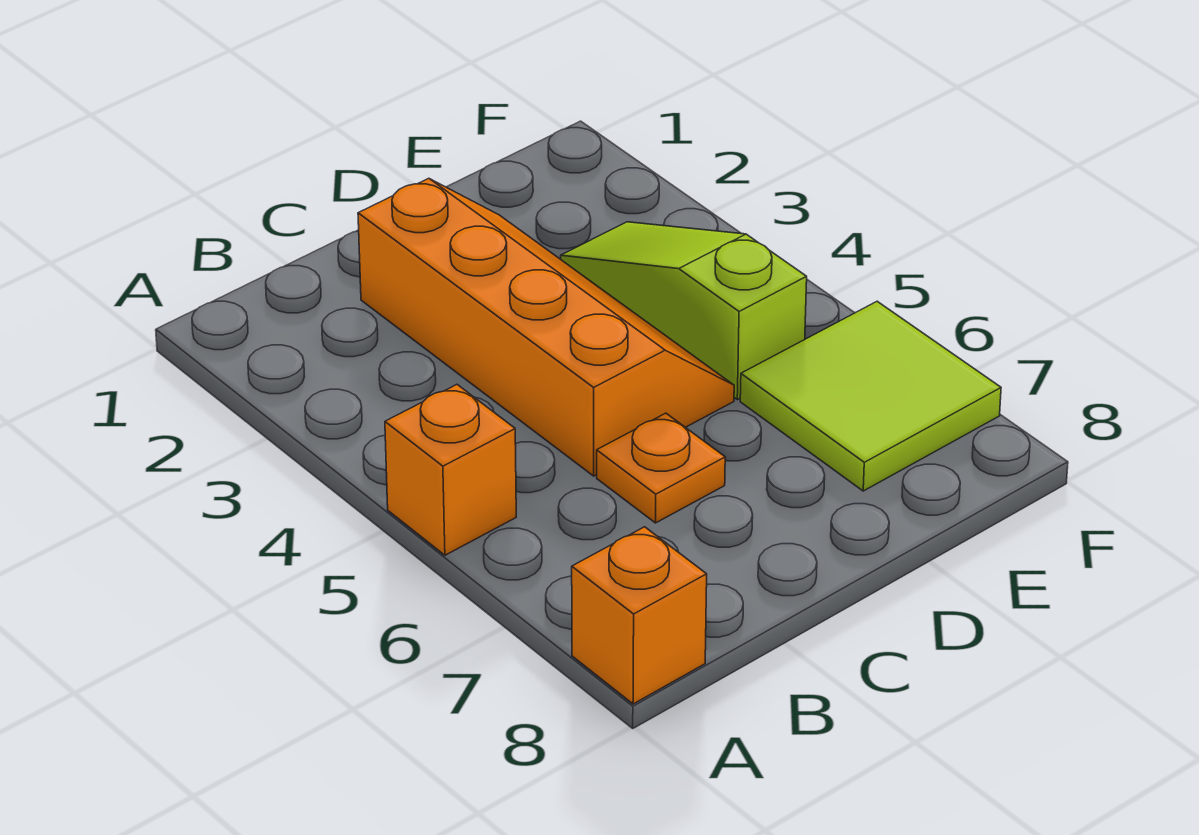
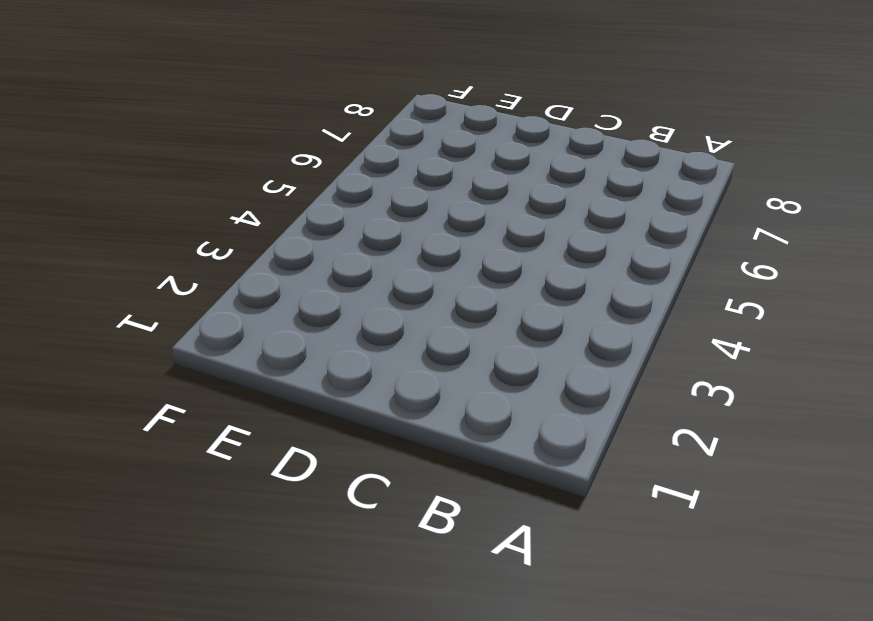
none -> orange brick A5 level 1
none -> orange brick A8 level 1

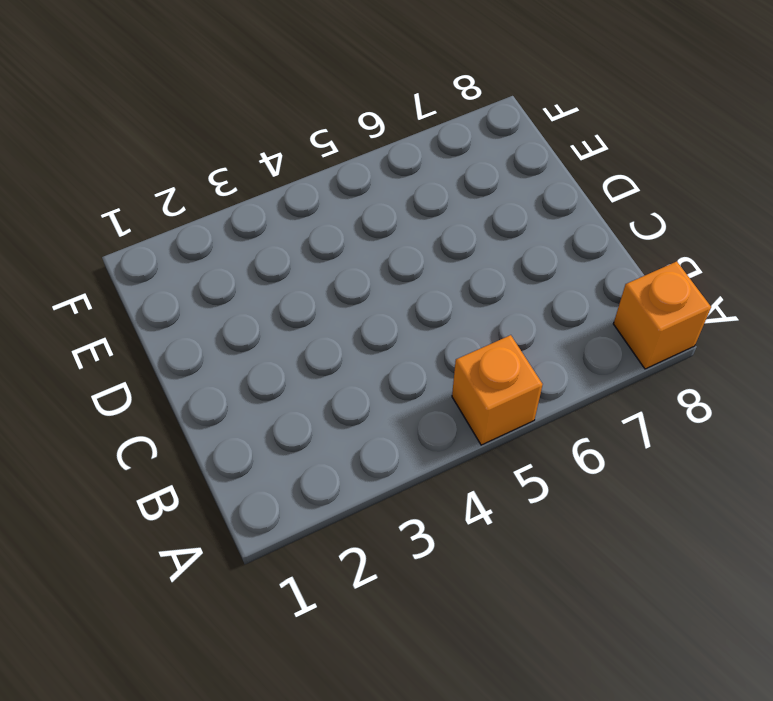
none -> orange slope C2:D5 level 1 top C
none -> orange plate C6 level 1

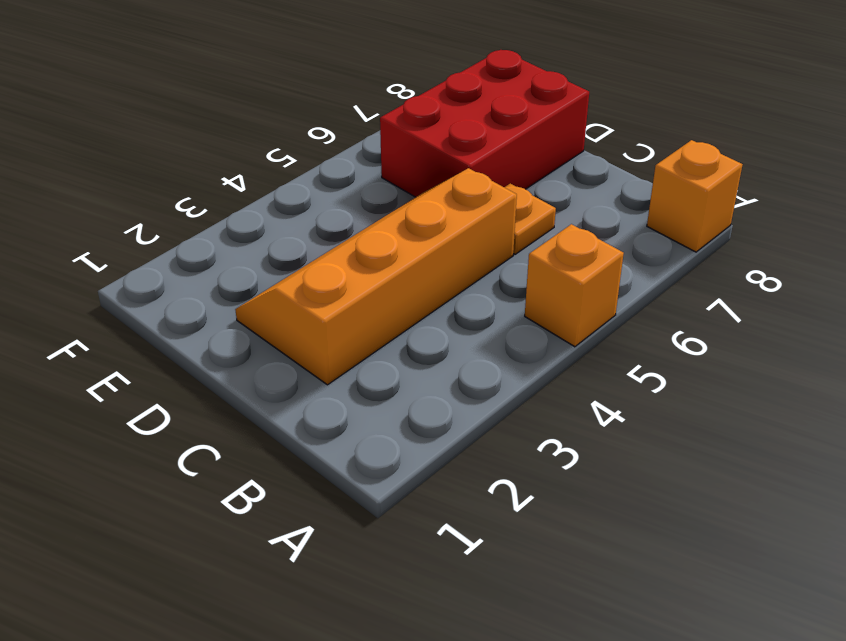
red brick D6:E8 level 1 -> lime tile E6:F7 level 1
none -> lime slope E3:E5 level 1 top 5

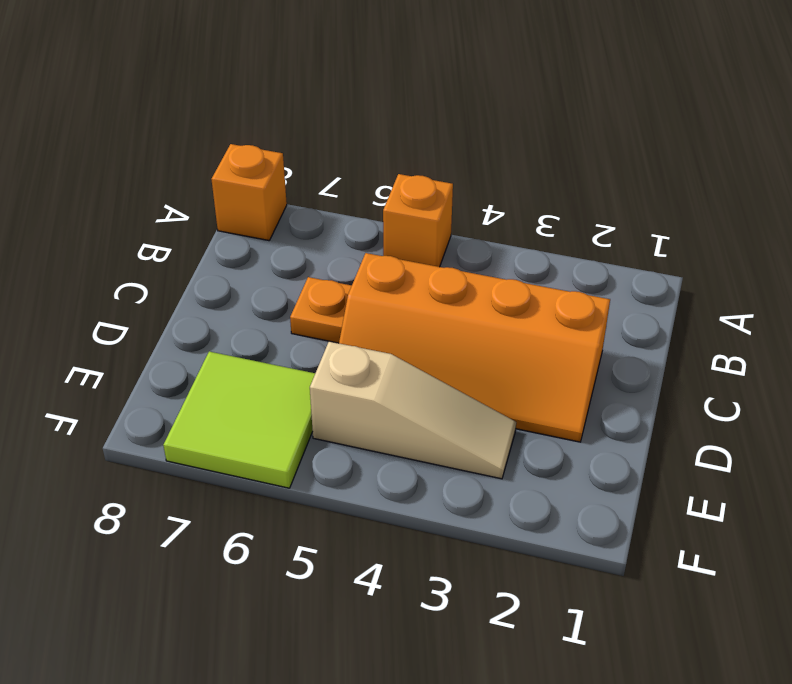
tan slope E3:E5 level 1 top 5 -> lime slope E3:E5 level 1 top 5

